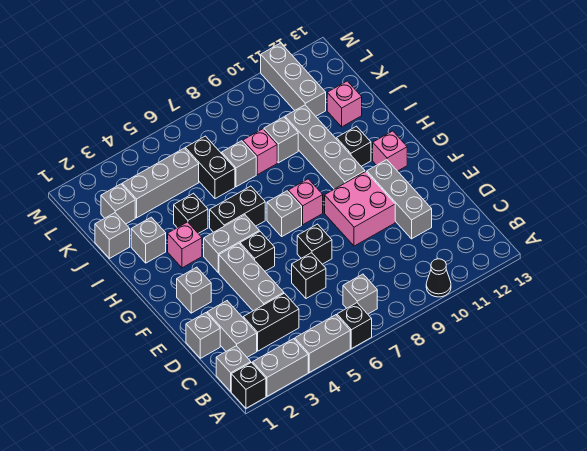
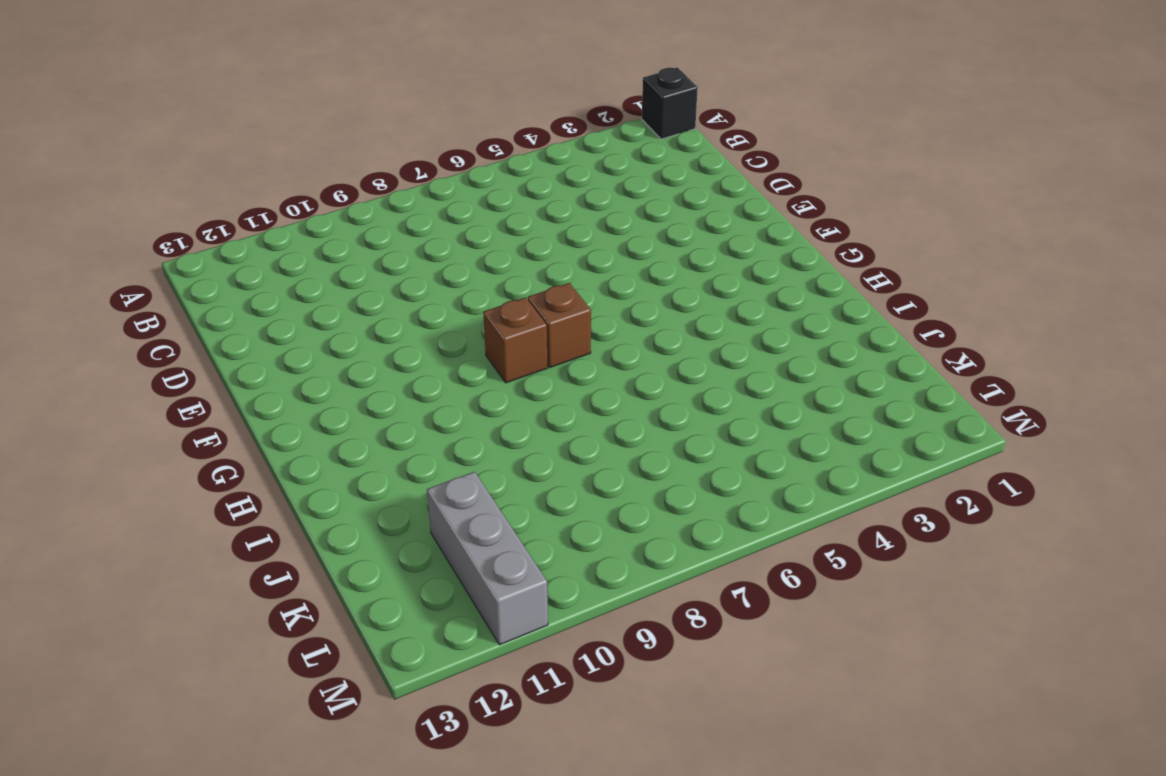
brown brick G7 level 1 -> grey brick G7 level 1
brown brick G8 level 1 -> pink brick G8 level 1
none -> grey brick A2:A3 level 1
none -> grey brick A4:A5 level 1
none -> black brick A6 level 1
none -> black cone A10 level 1

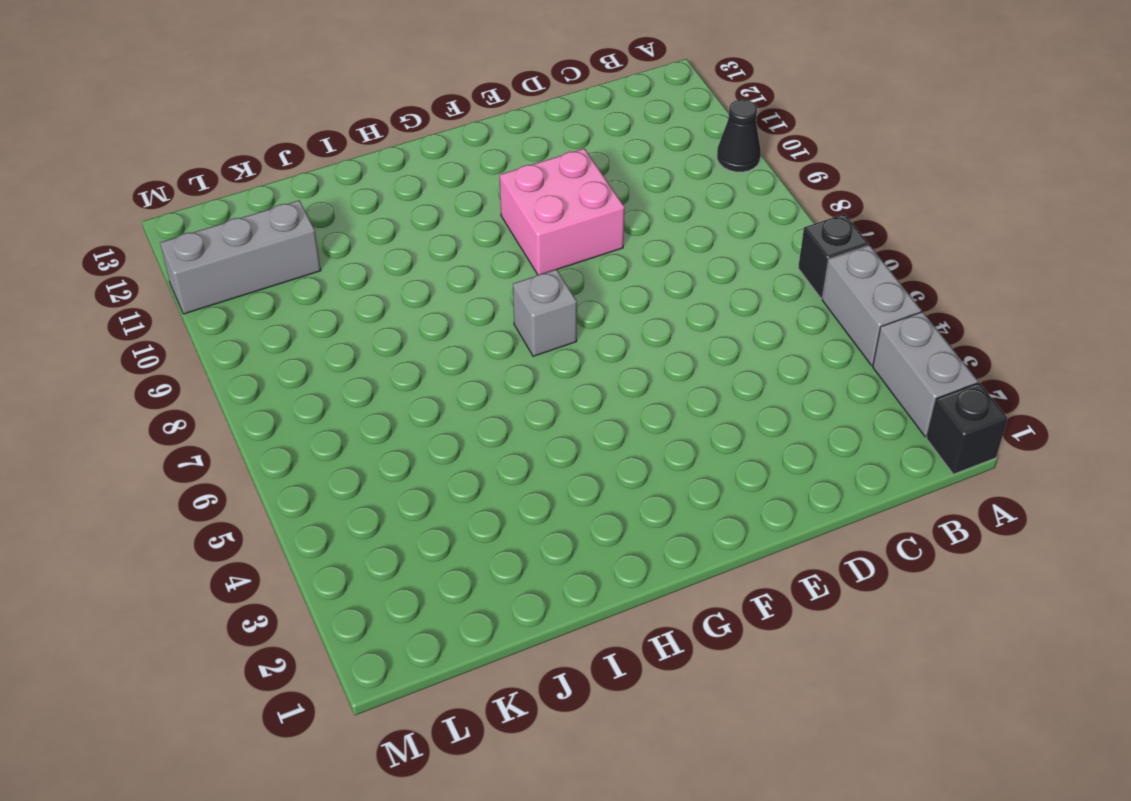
none -> grey brick B1 level 1
none -> grey brick B7 level 1
none -> grey brick C2:D2 level 1
none -> black brick C3:C4 level 1

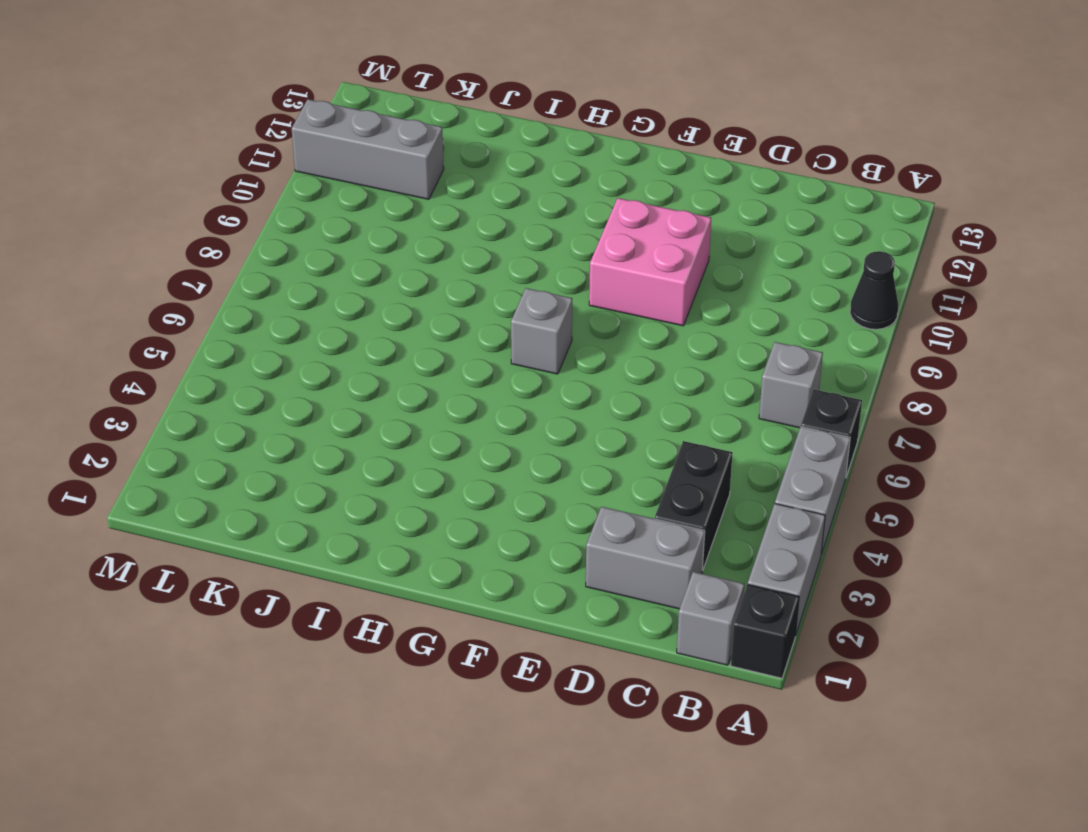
none -> grey brick D1 level 1
none -> grey brick D4:F4 level 1
none -> black brick D6 level 1
none -> grey brick D11:F11 level 1

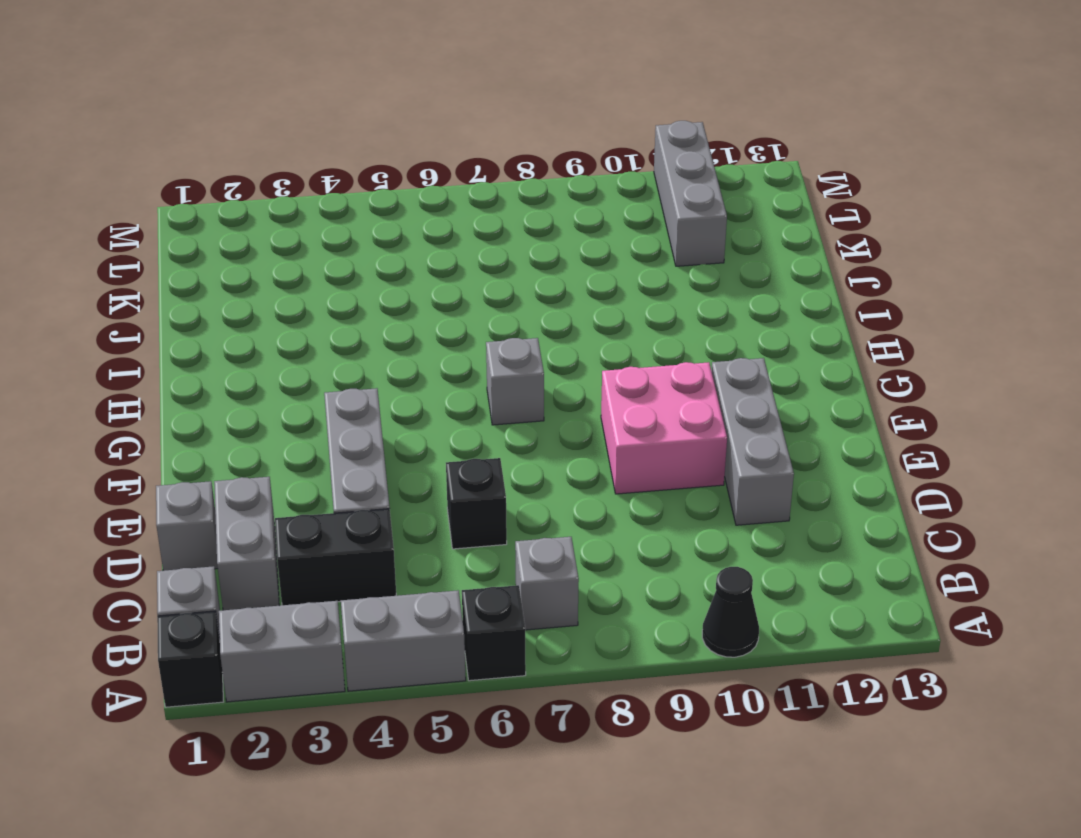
none -> black brick E7 level 1
none -> grey brick F2 level 1
none -> black brick F5 level 1
none -> grey brick G4:G5 level 1

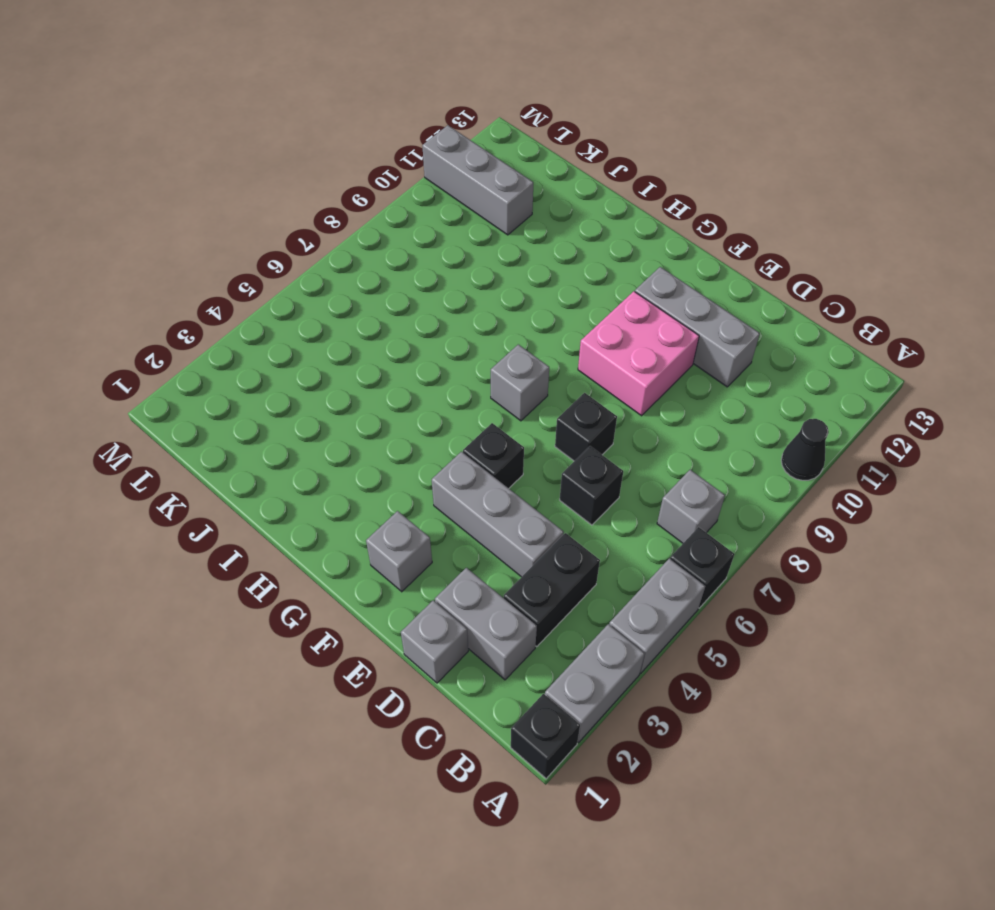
none -> grey brick B1 level 1
none -> grey brick G4:G5 level 1
none -> pink brick G8 level 1
none -> grey brick G10:J10 level 1

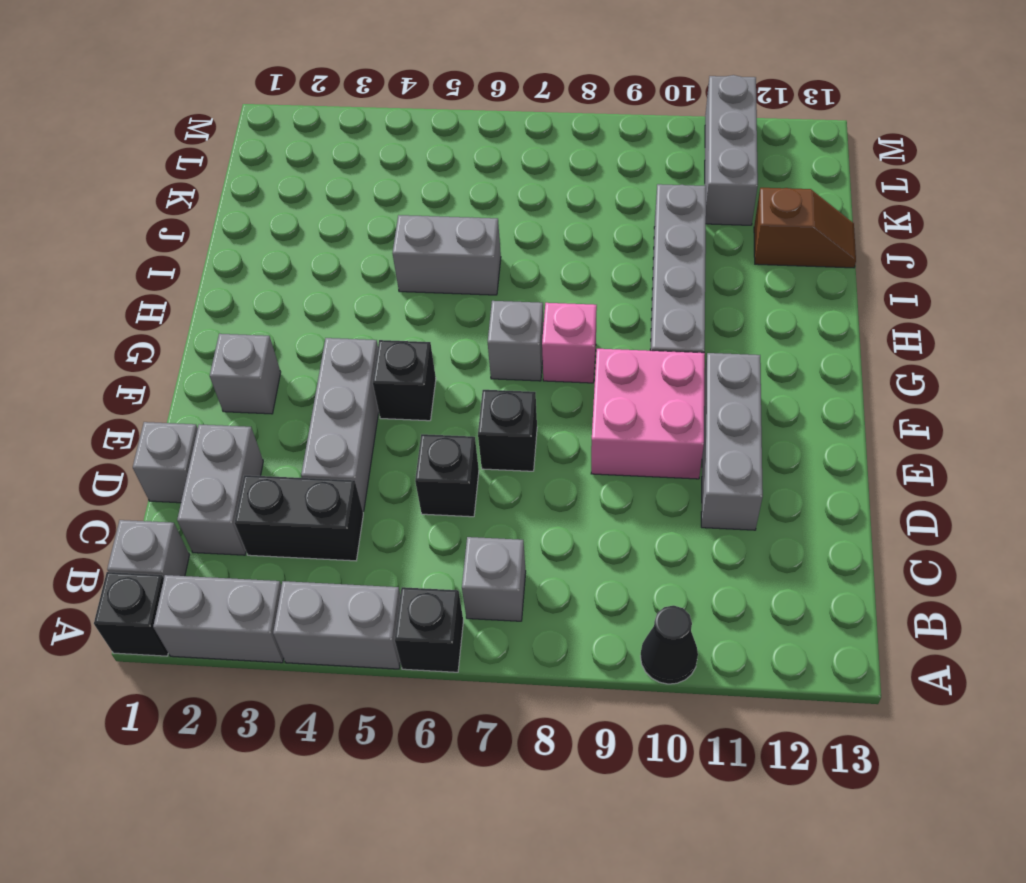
grey brick I5:I6 level 1 -> grey brick G4:G5 level 1
brown slope J12:J13 level 1 top 12 -> pink brick J12 level 1
none -> pink brick G12 level 1
none -> pink brick H3 level 1
none -> black brick H5:H6 level 1
none -> black brick H11 level 1

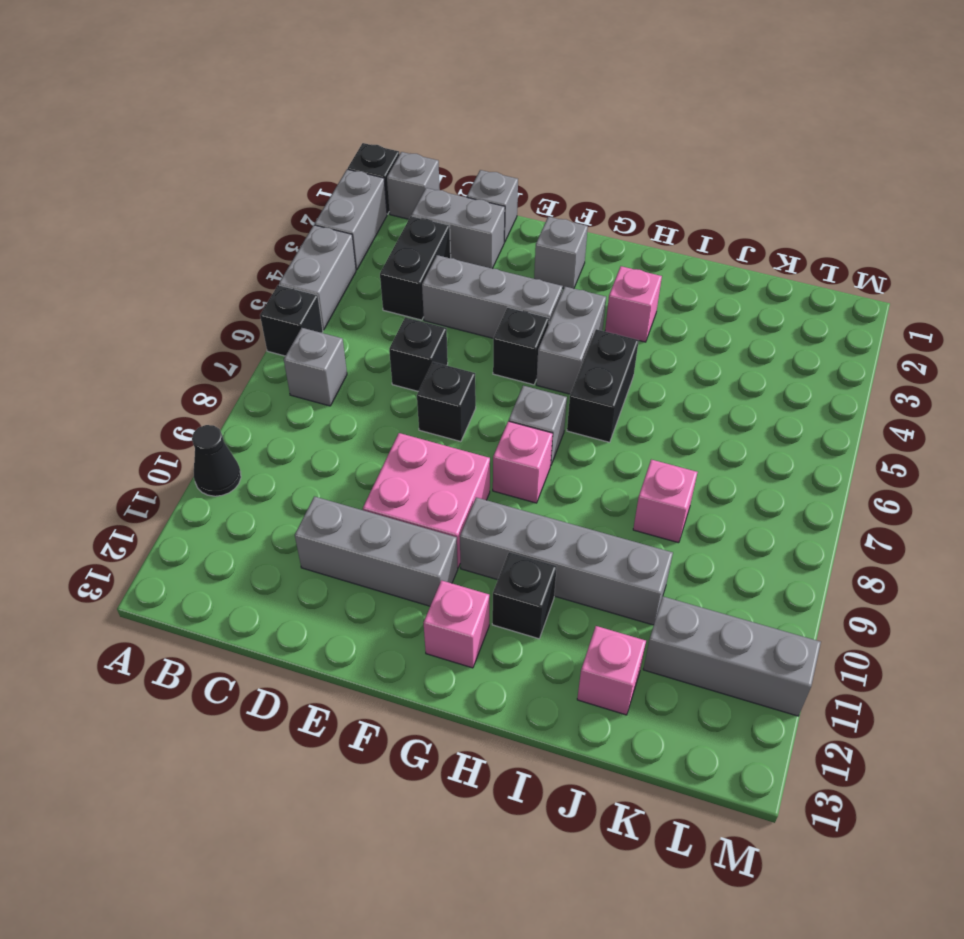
none -> grey brick I2 level 1
none -> black brick I4 level 1
none -> grey brick J1 level 1
none -> black brick J6:K6 level 1

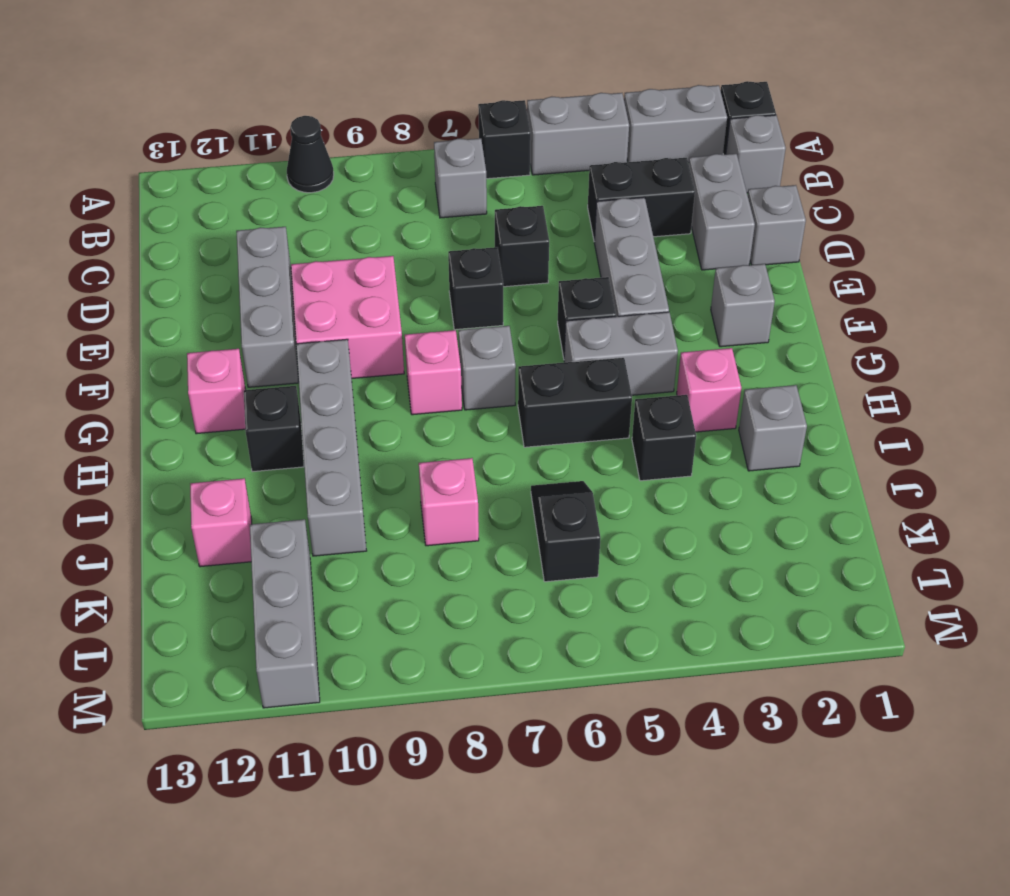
black slope J6:K6 level 1 top K -> black brick J6:K6 level 1
none -> grey brick J1 level 1
none -> grey brick J7 level 1
none -> grey brick J9 level 1
none -> grey brick K2 level 1

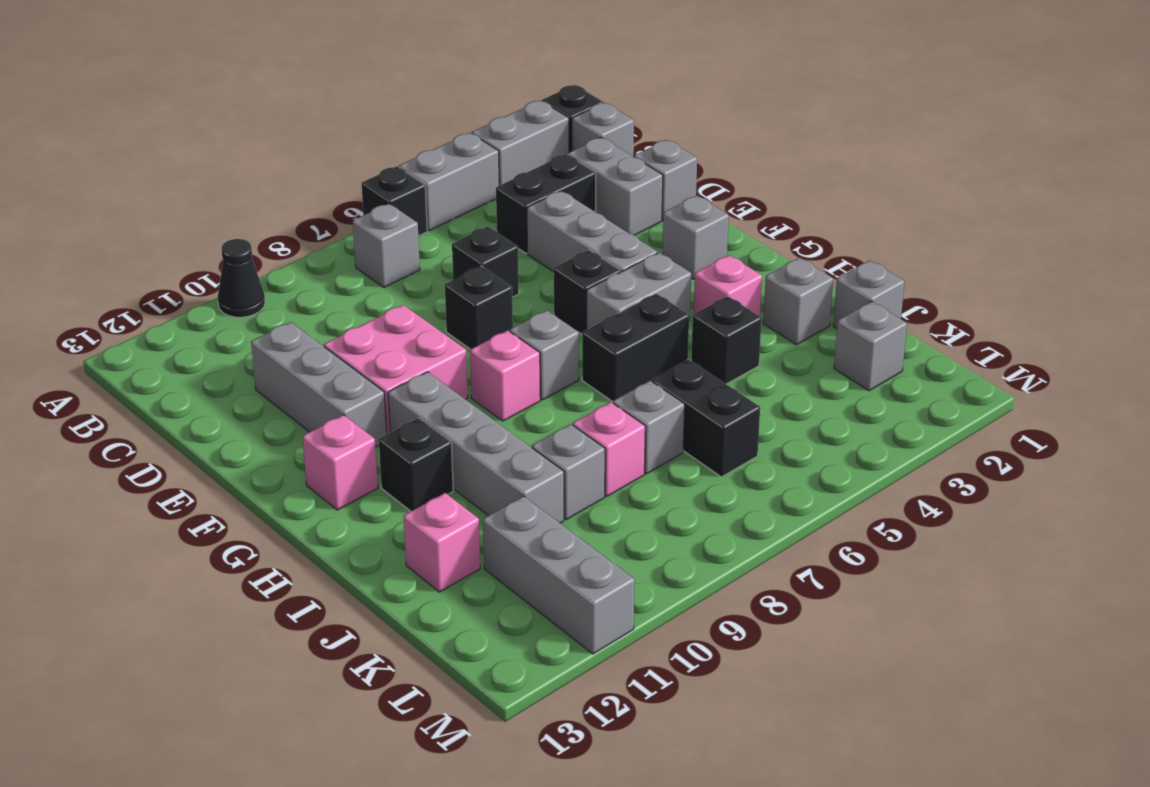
none -> grey brick K3:K5 level 1

